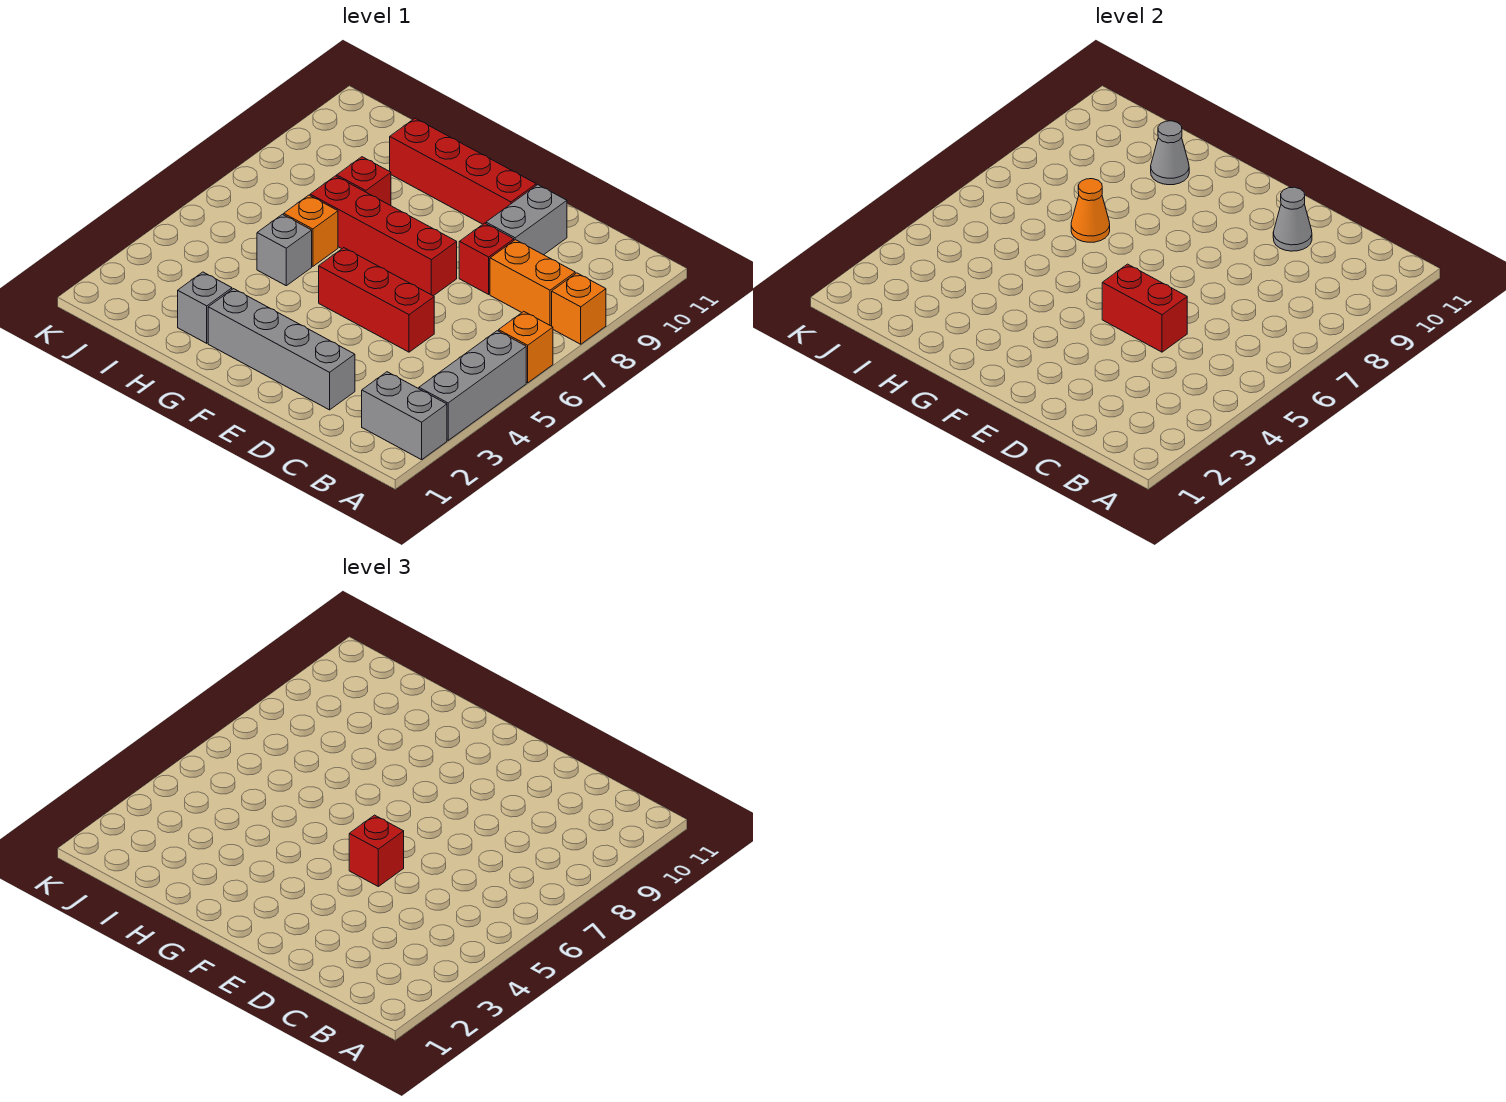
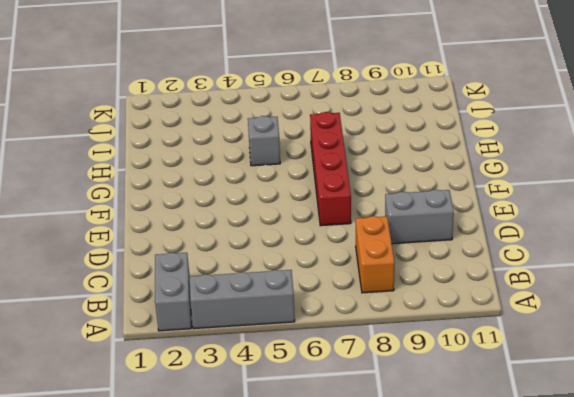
none -> orange brick A6 level 1
none -> orange brick A8 level 1
none -> grey brick D2:G2 level 1

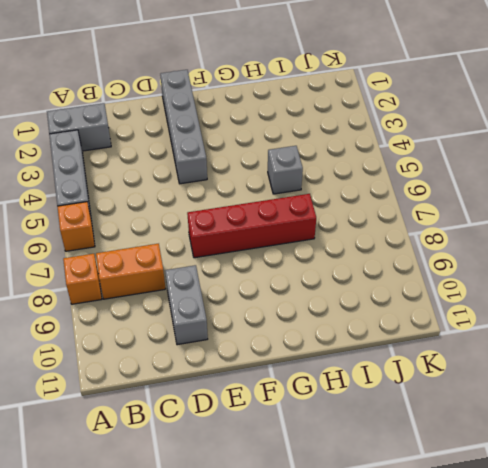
grey brick E1:E4 level 1 -> grey brick D2:G2 level 1
none -> red brick D5:F5 level 1
none -> red brick D8 level 1
none -> red brick E10:H10 level 1

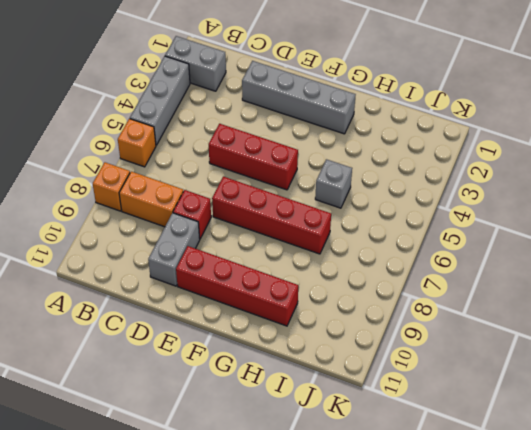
none -> grey brick H2 level 1
none -> orange brick H6 level 1
none -> red brick H8 level 1

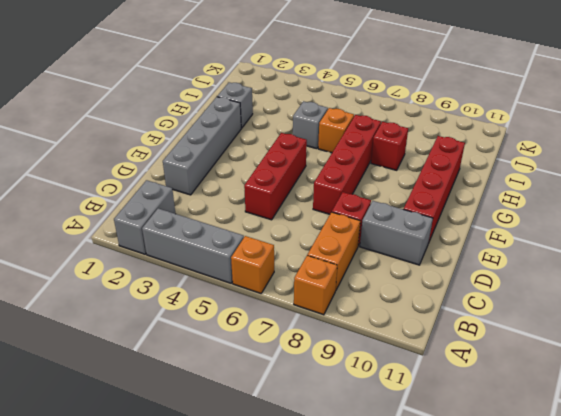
none -> red brick D5:E5 level 2
none -> grey cone D10 level 2
none -> orange cone H7 level 2

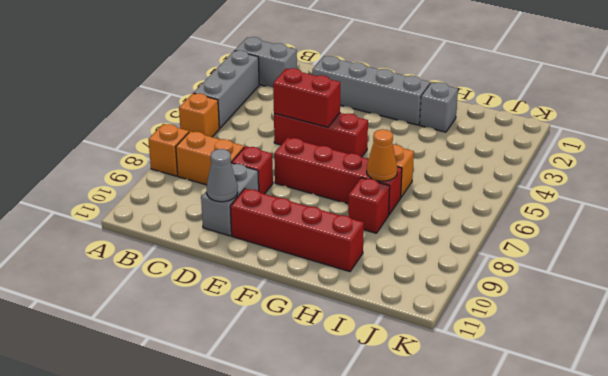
none -> grey brick H5 level 1
none -> grey cone H10 level 2
none -> red brick E5 level 3

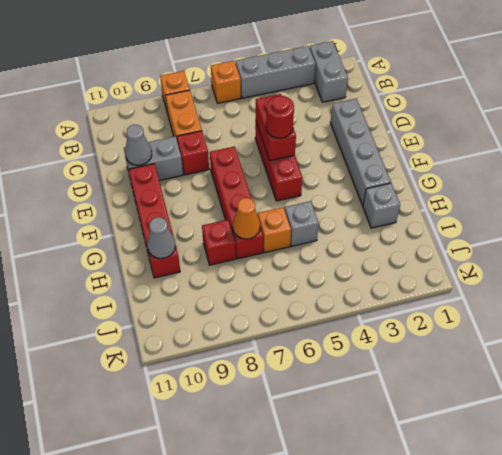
red round brick E5 level 3 -> red brick E5 level 3

